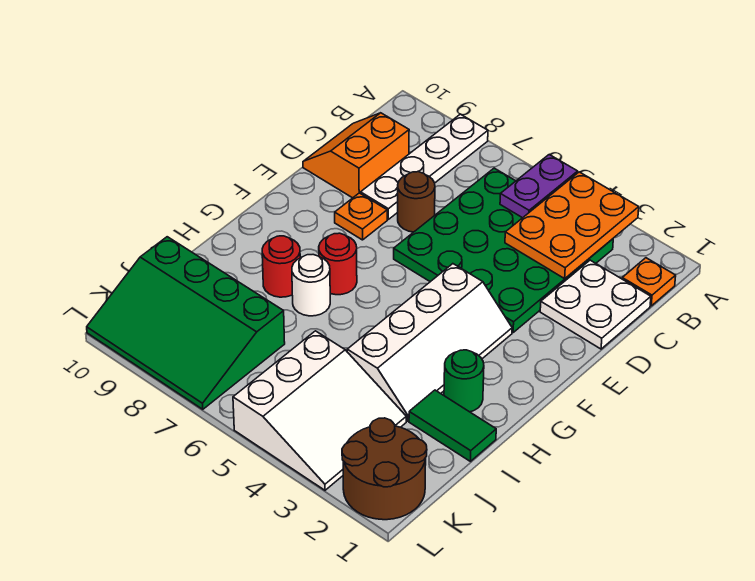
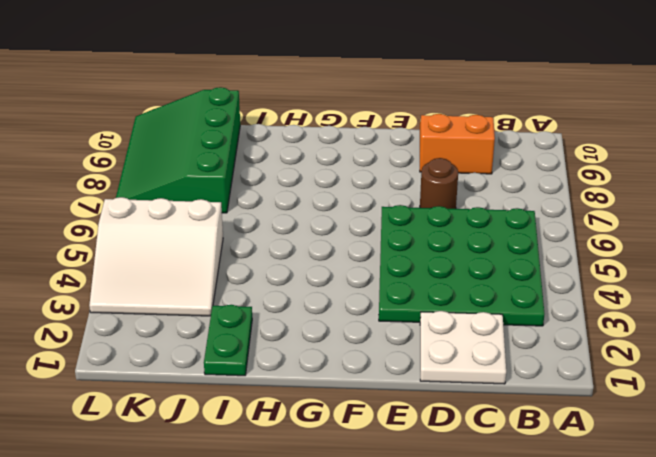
green plate I1:I2 level 1 -> green tile I1:I2 level 1
none -> white plate A8:D8 level 1
none -> orange plate B1 level 1
none -> orange plate E8 level 1

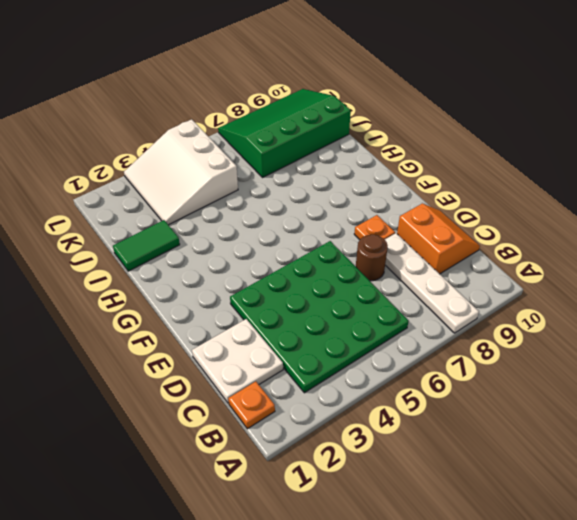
none -> white slope F3:I4 level 1 top 4
none -> red round brick G7 level 1
none -> green round brick H2 level 1

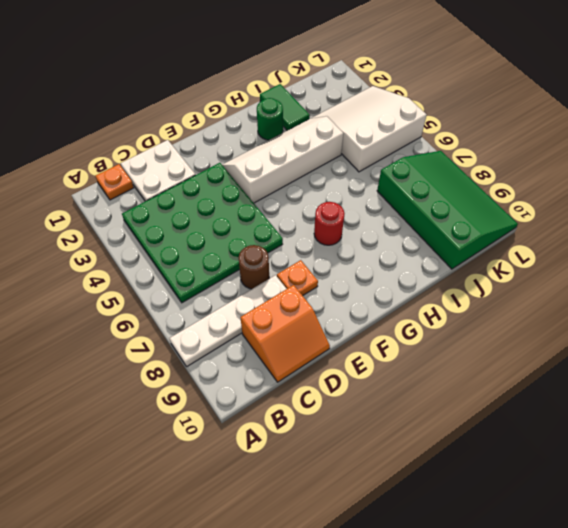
none -> white round brick H7 level 1
none -> red round brick H8 level 1
none -> brown round brick K1:L2 level 1

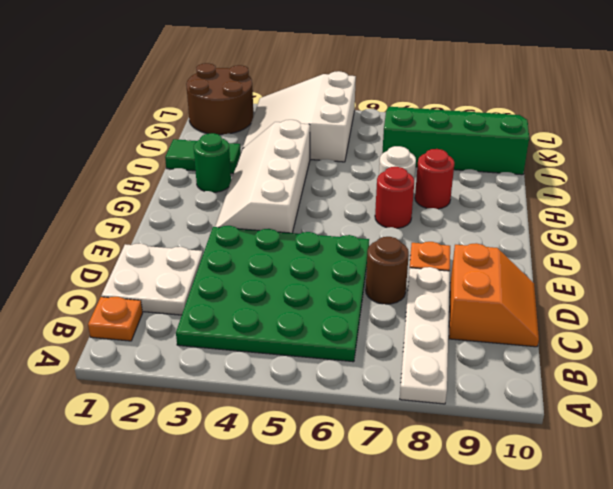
none -> orange plate A3:C4 level 2
none -> purple plate A5:B5 level 2

